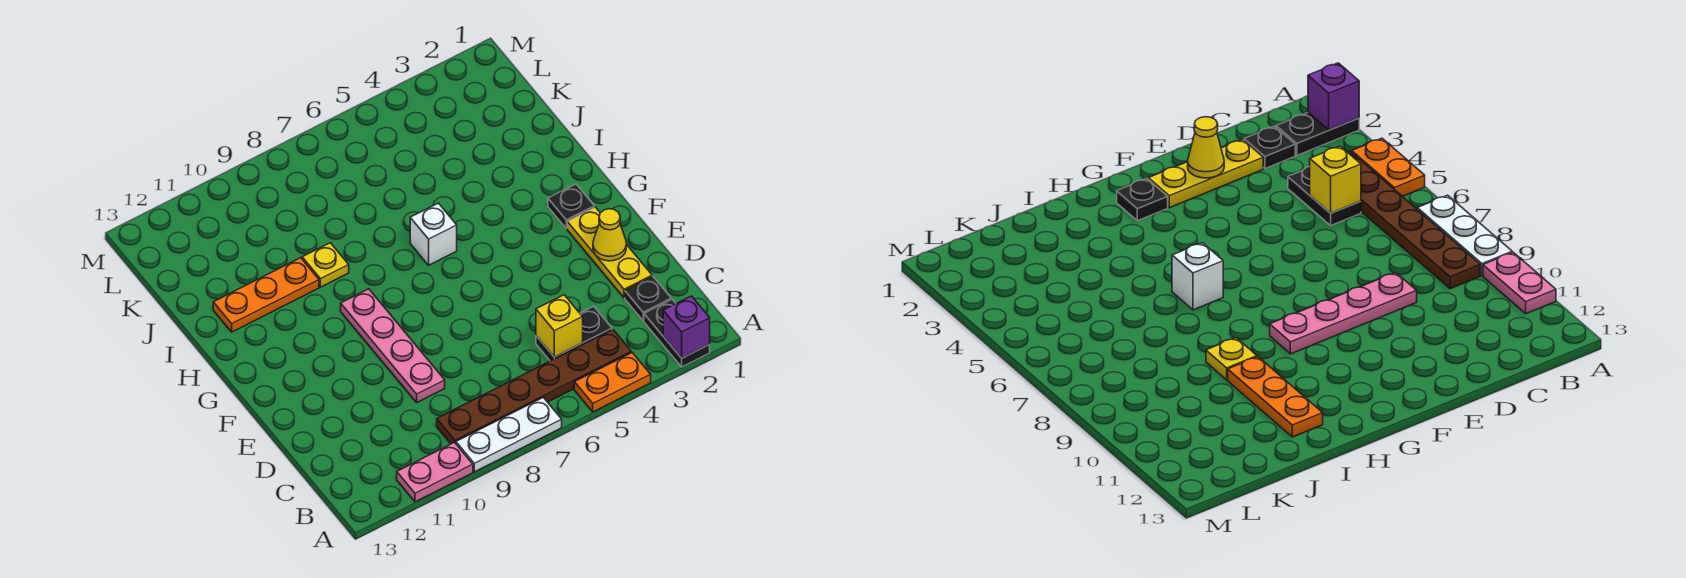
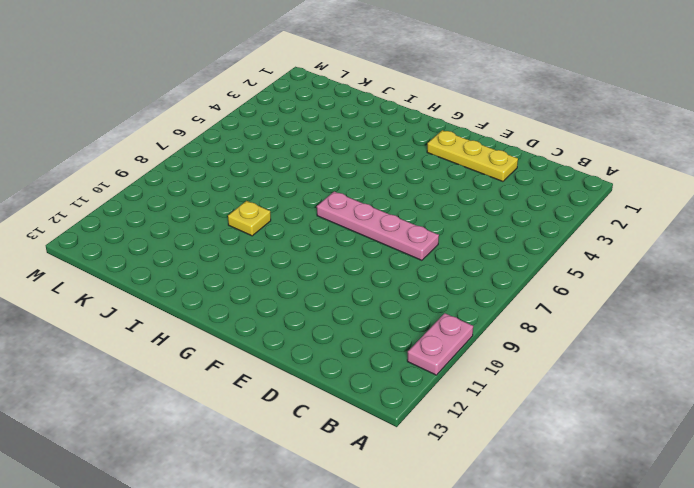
pink plate D7:G7 level 1 -> pink plate D9:G9 level 1
none -> black plate A2:B2 level 1
none -> orange plate A4:A5 level 1
none -> white plate A7:A9 level 1

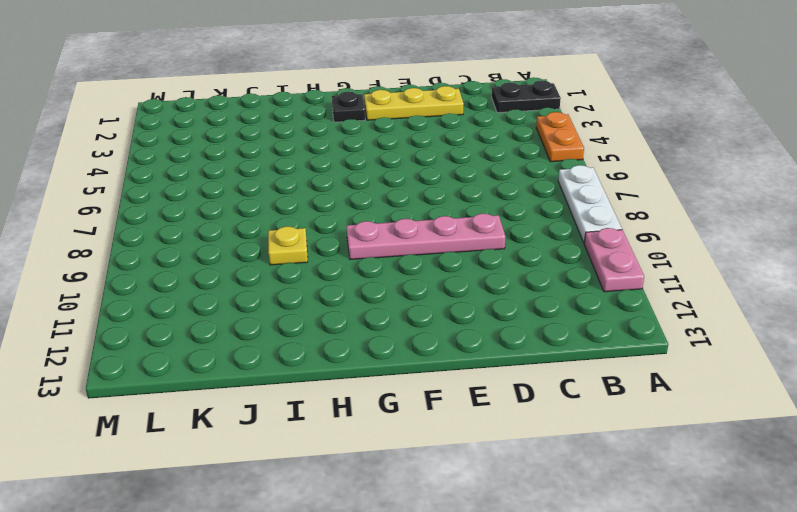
none -> brown plate B4:B9 level 1
none -> black plate C2 level 1
none -> black plate C4:C5 level 1

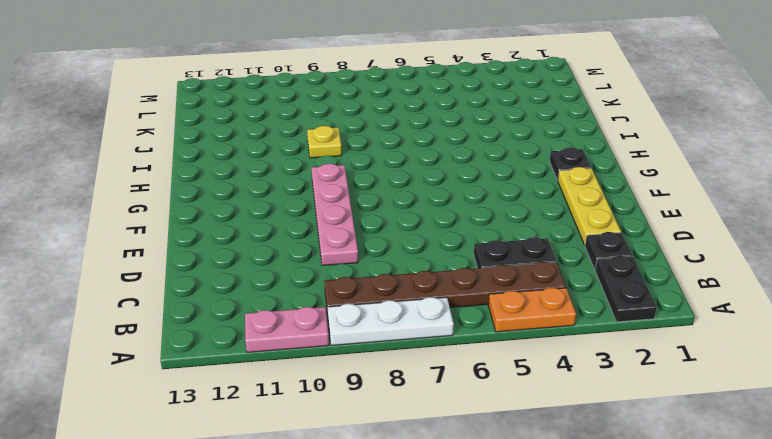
none -> white brick H6 level 1
none -> orange plate I10:I12 level 1
none -> purple brick A2 level 2

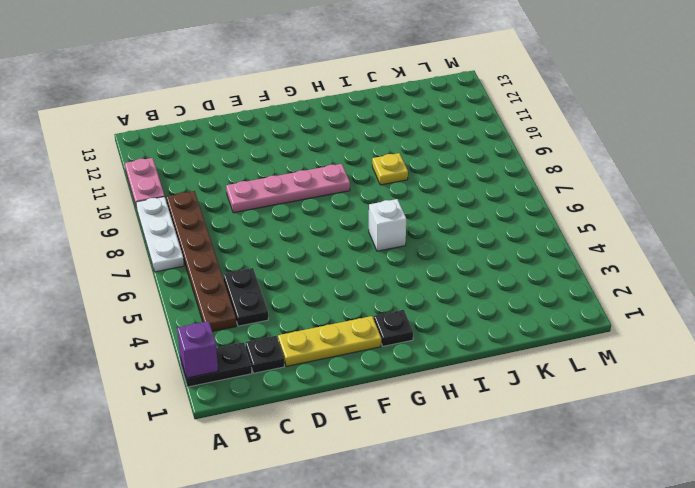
none -> orange plate A4:A5 level 1
none -> orange plate I10:I12 level 1
none -> yellow brick C5 level 2

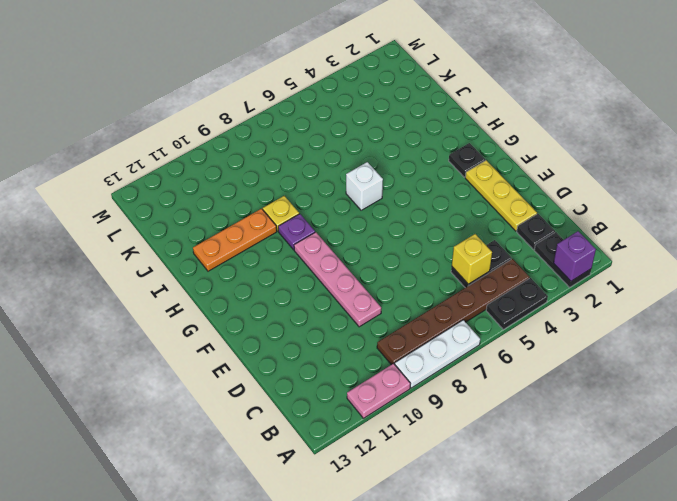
black plate A4:A5 level 1 -> orange plate A4:A5 level 1
purple plate H9 level 1 -> none
none -> yellow cone E2 level 2

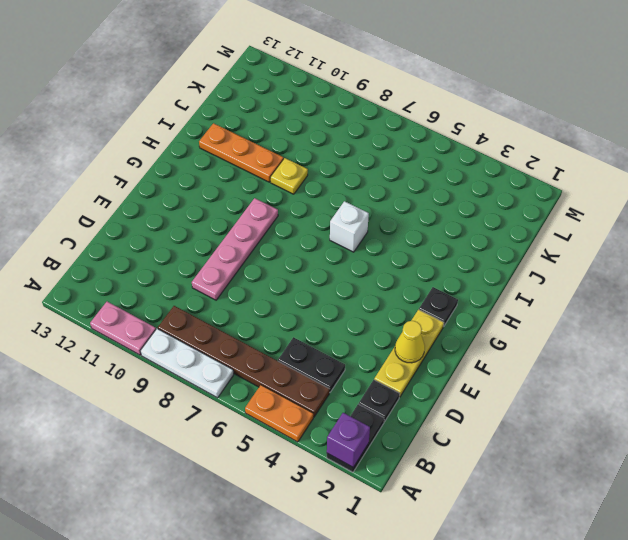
none -> yellow brick C5 level 2

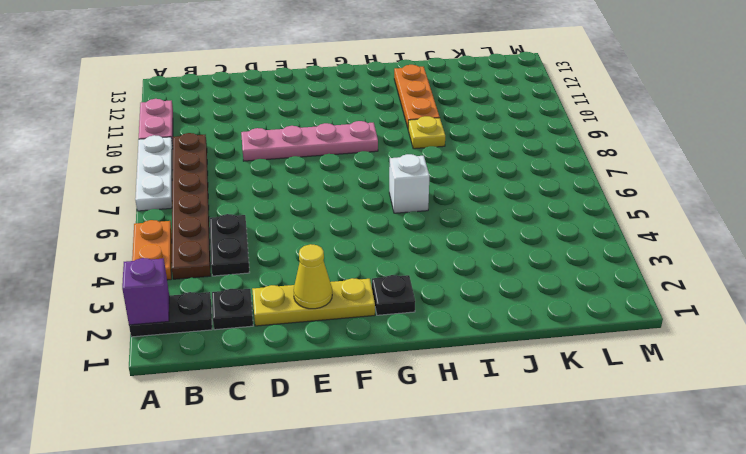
none -> yellow brick C5 level 2

